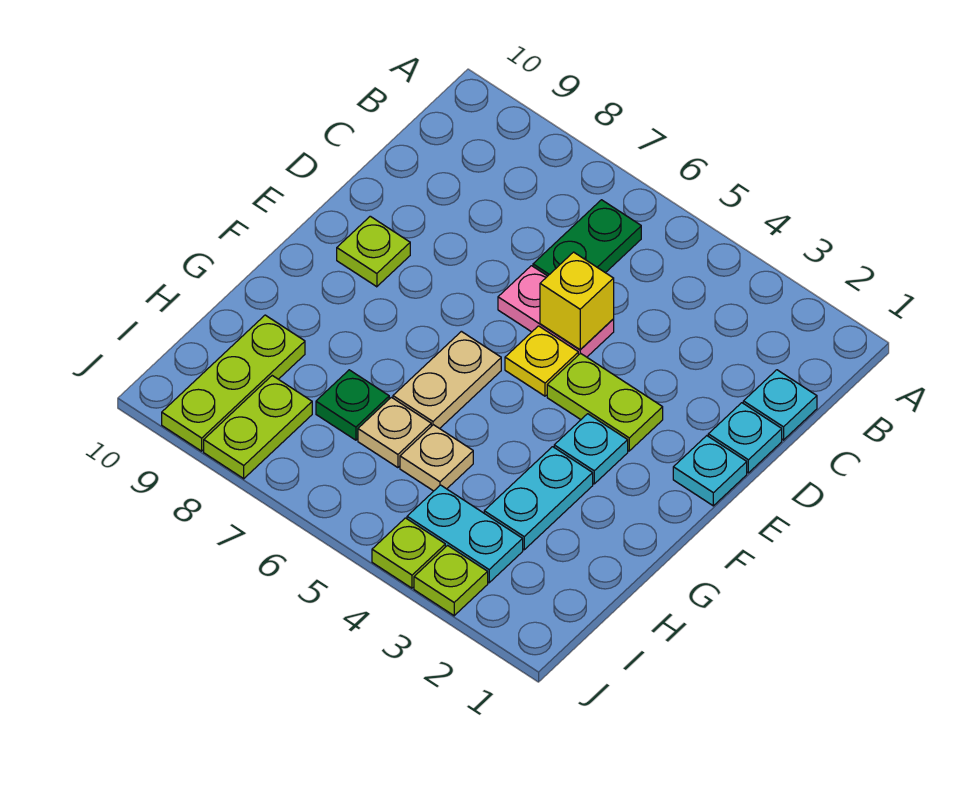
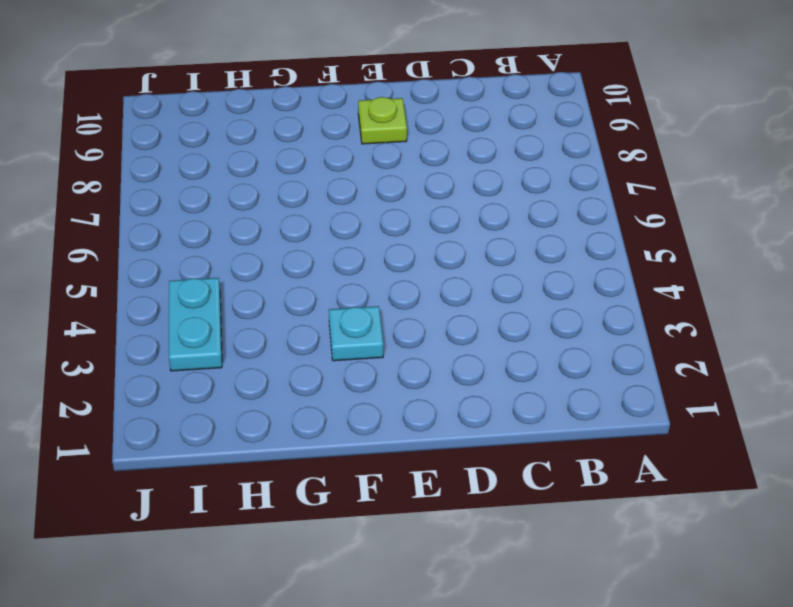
none -> green plate B6:C6 level 1
none -> cyan plate C1 level 1
none -> cyan plate D1 level 1

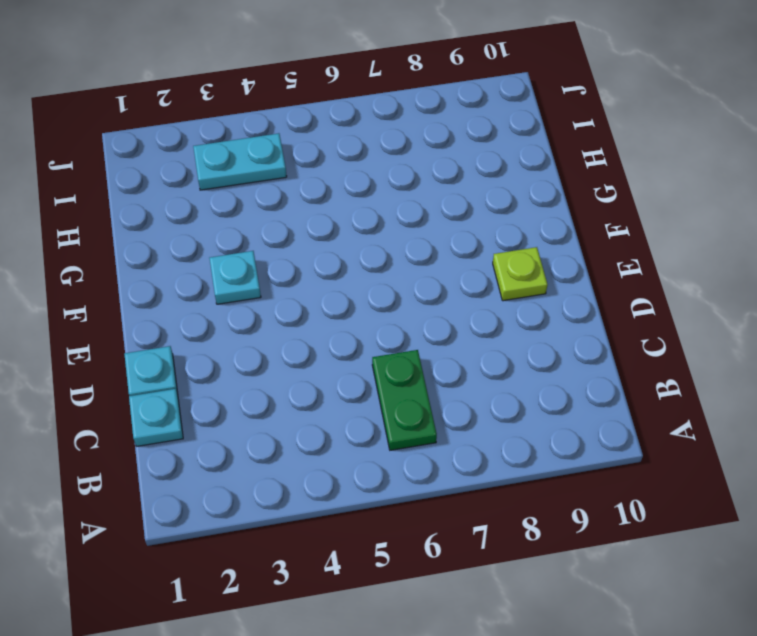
none -> pink plate D5:D6 level 1
none -> cyan plate E1 level 1
none -> lime plate E3:E4 level 1

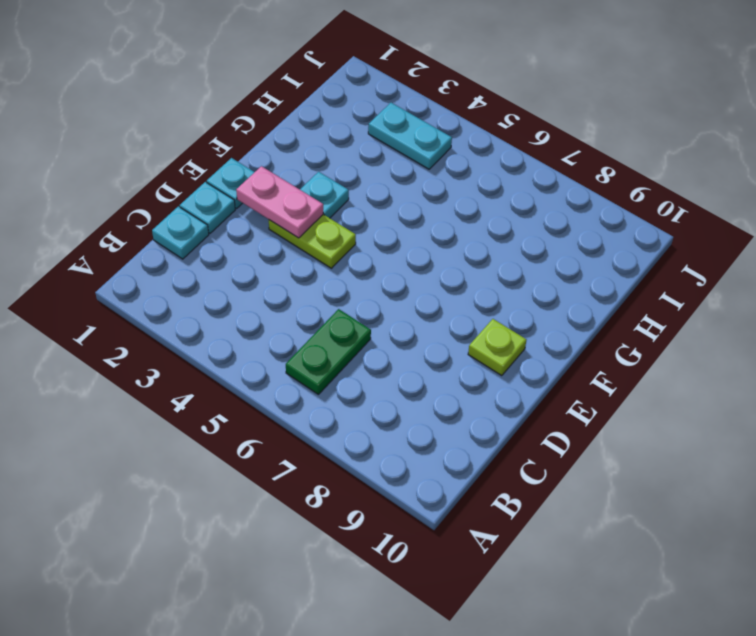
pink plate E2:E3 level 2 -> pink plate D5:D6 level 1
none -> yellow plate E5 level 1
none -> tan plate F6:G6 level 1
none -> cyan plate G3:H3 level 1

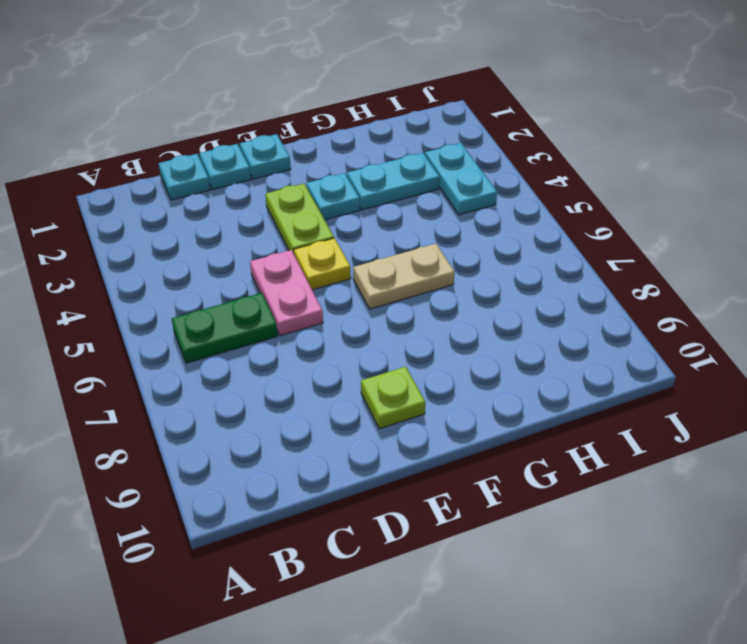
none -> tan plate H5 level 1
none -> tan plate H6 level 1
none -> green plate H7 level 1

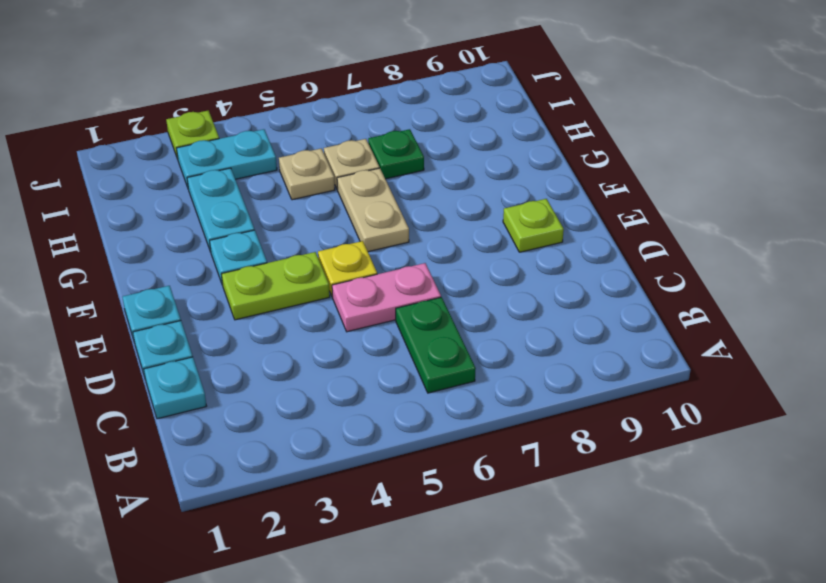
none -> lime plate H9:J9 level 1
none -> lime plate I8:J8 level 1
none -> lime plate J4 level 1

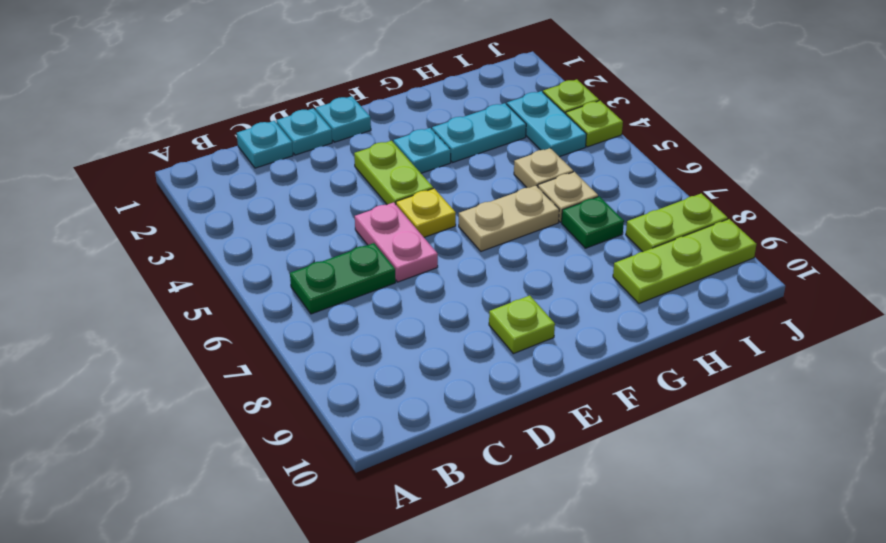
none -> yellow brick D5 level 2

